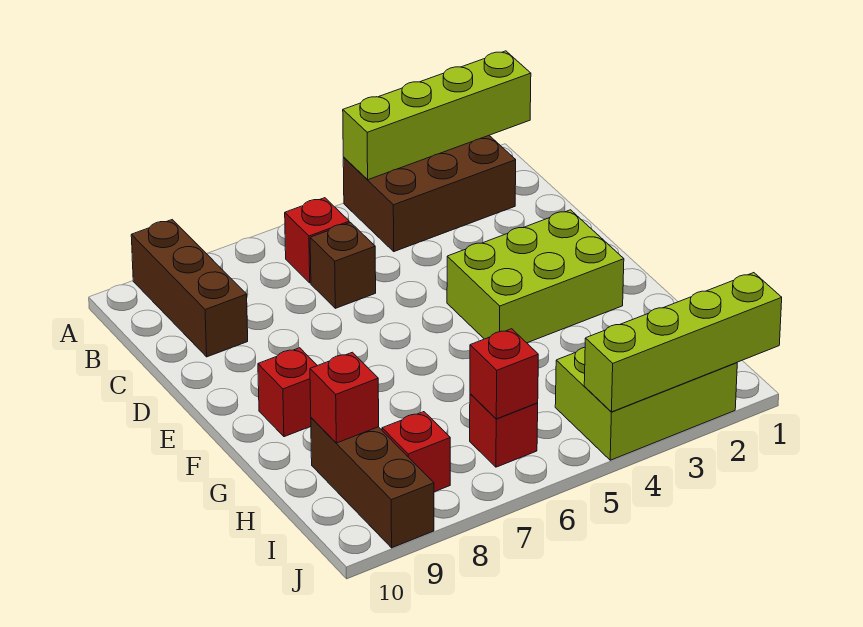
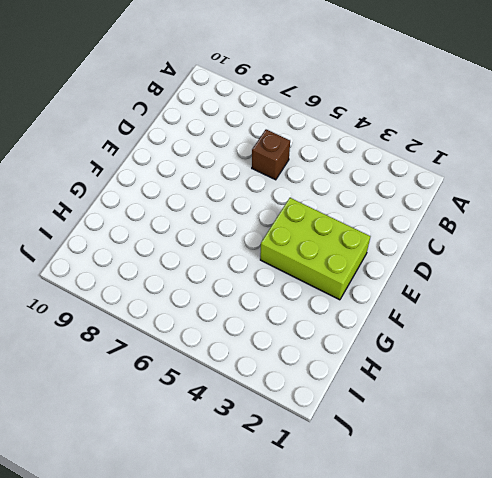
none -> brown brick A2:B4 level 1
none -> brown brick A9:C9 level 1
none -> red brick B6 level 1

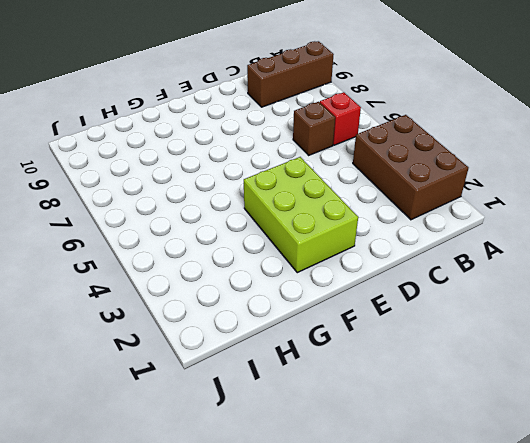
none -> red brick F9 level 1
none -> brown brick H9:J9 level 1
none -> lime brick I2:J4 level 1

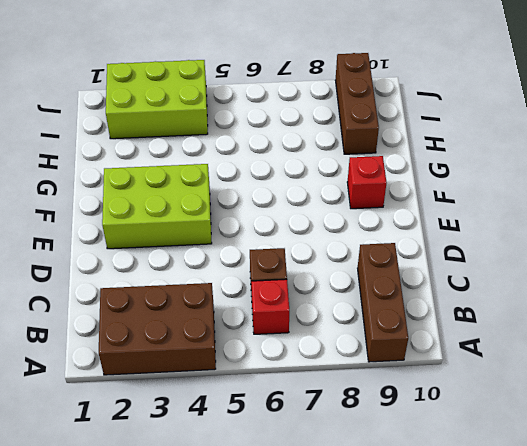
none -> red brick I6 level 1
none -> red brick I8 level 1
none -> lime brick A1:A4 level 2

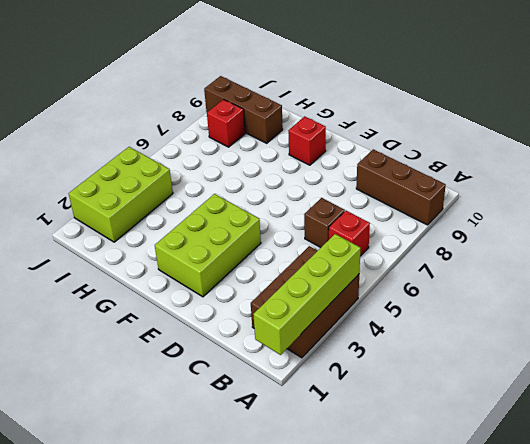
none -> red brick I6 level 1
none -> red brick H9 level 2
none -> red brick I6 level 2

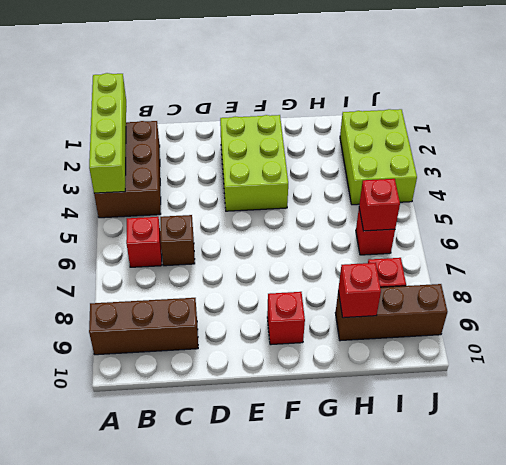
none -> lime brick J1:J4 level 2

